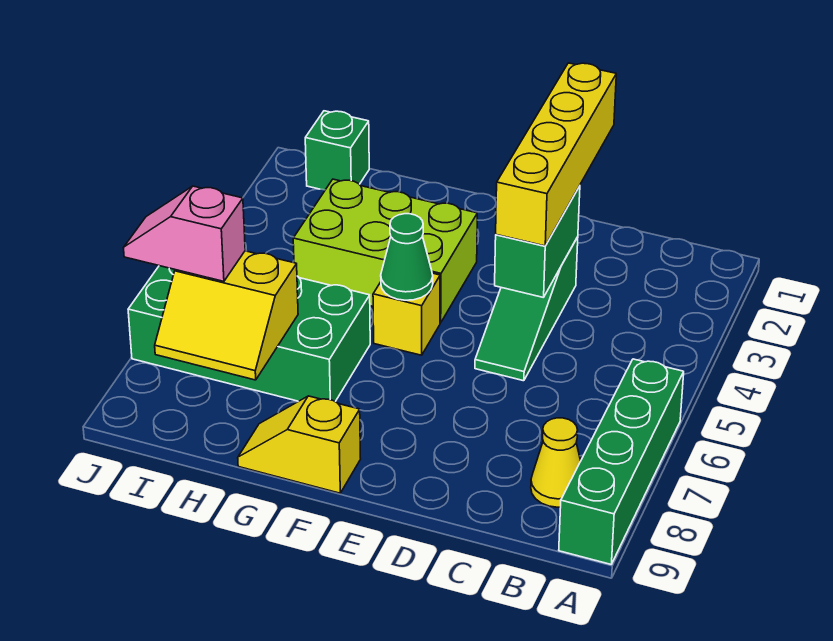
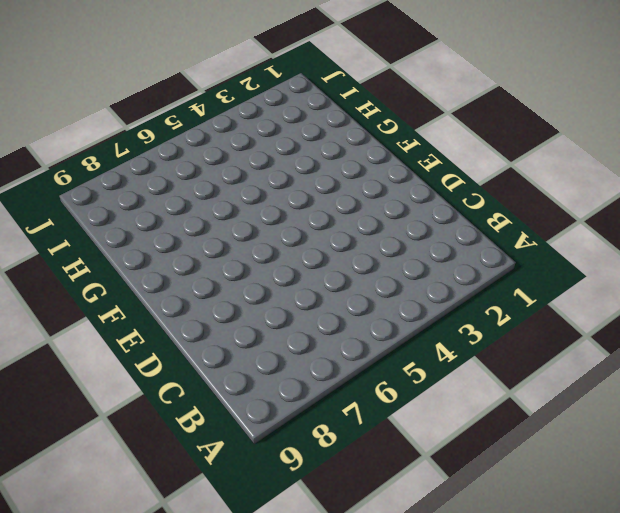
none -> green brick A6:A9 level 1
none -> yellow cone B8 level 1
none -> green slope D3:D5 level 1 top 3

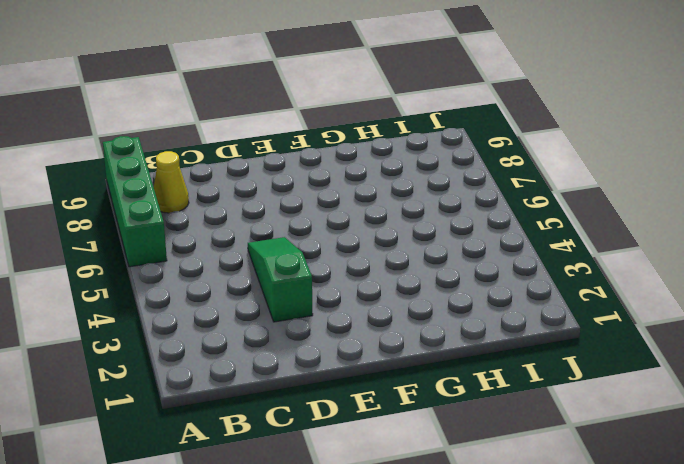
none -> lime brick F3:H4 level 1
none -> yellow brick F5 level 1
none -> yellow slope F9:G9 level 1 top F

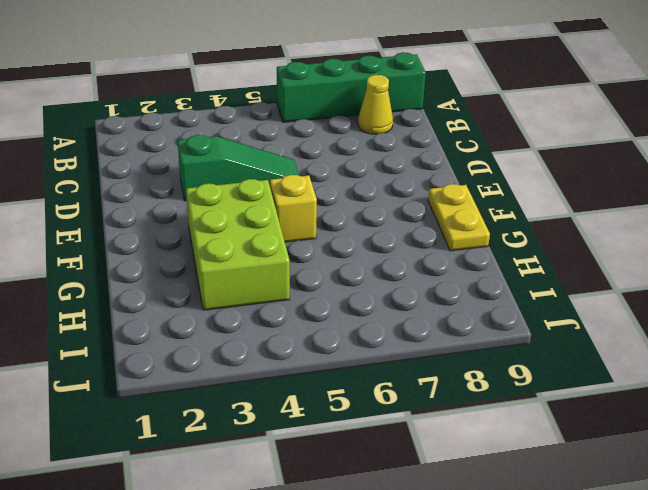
yellow plate F9:G9 level 1 -> yellow slope F9:G9 level 1 top F
none -> green brick G6:J7 level 1
none -> green brick I1 level 1
none -> green brick D3:D4 level 2

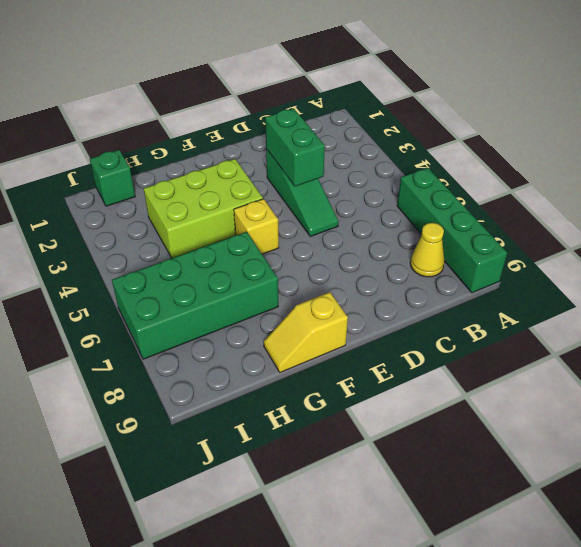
none -> green cone F5 level 2
none -> yellow slope H7:I8 level 2 top 7
none -> yellow brick D1:D4 level 3

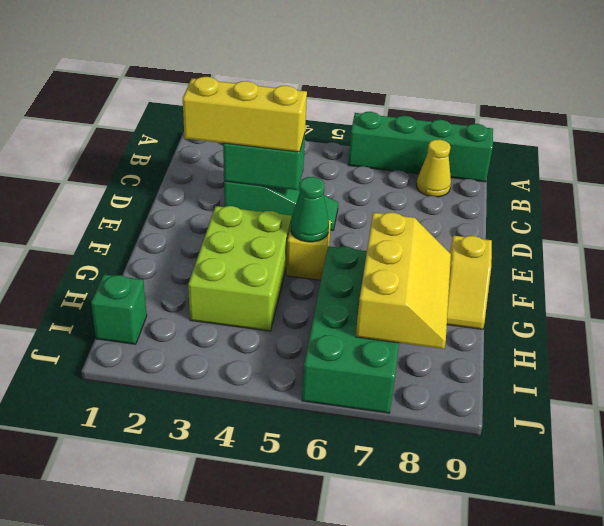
yellow brick D2:D4 level 3 -> yellow brick D1:D4 level 3
yellow slope G7:I8 level 2 top 7 -> yellow slope H7:I8 level 2 top 7
none -> pink slope I7:J7 level 3 top I

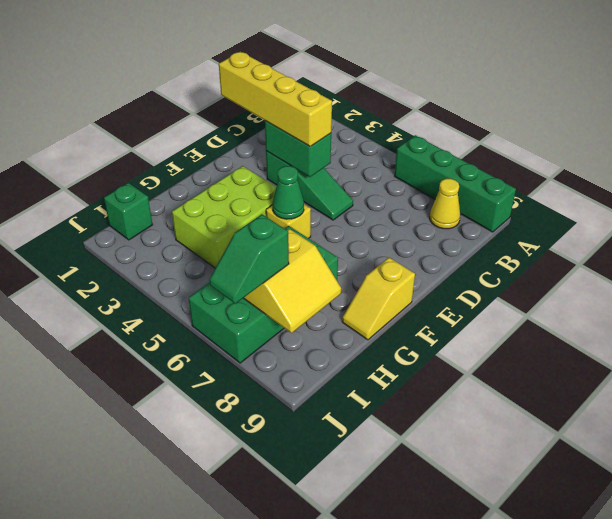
green slope I7:J7 level 3 top I -> pink slope I7:J7 level 3 top I

